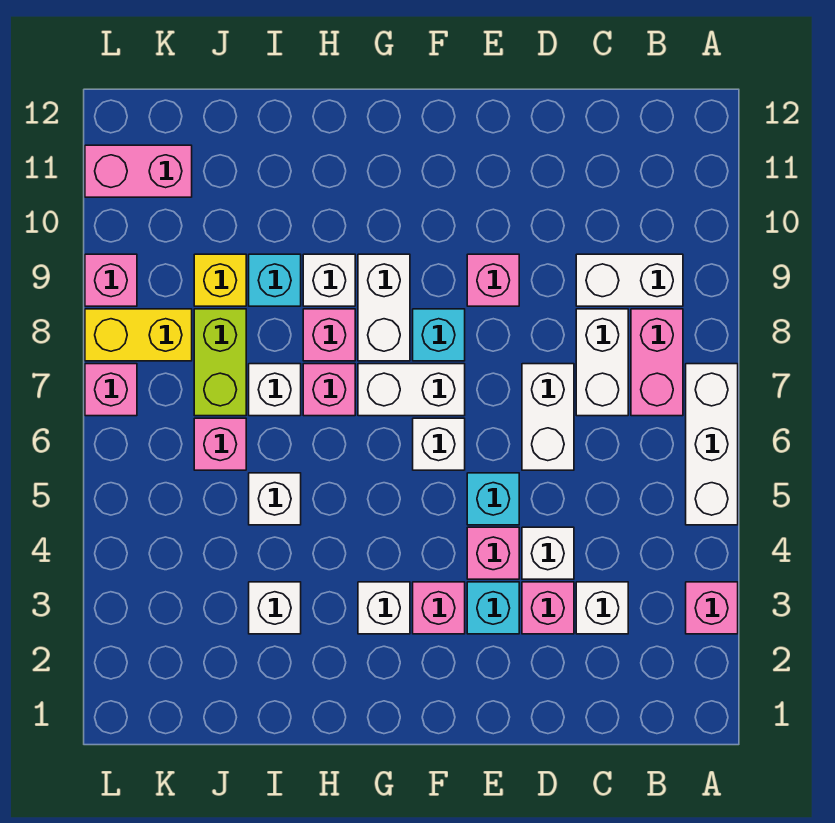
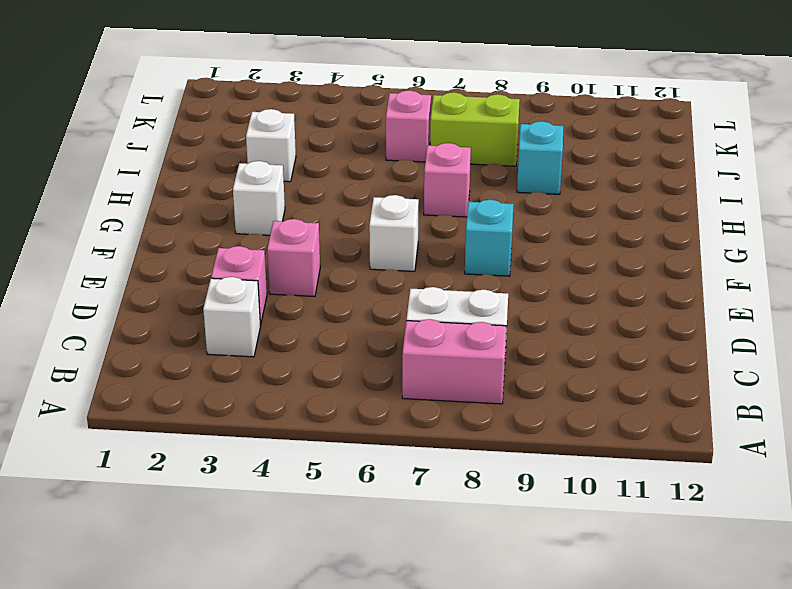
none -> pink brick A3 level 1
none -> white brick A5:A7 level 1
none -> white brick B9:C9 level 1
none -> white brick D4 level 1

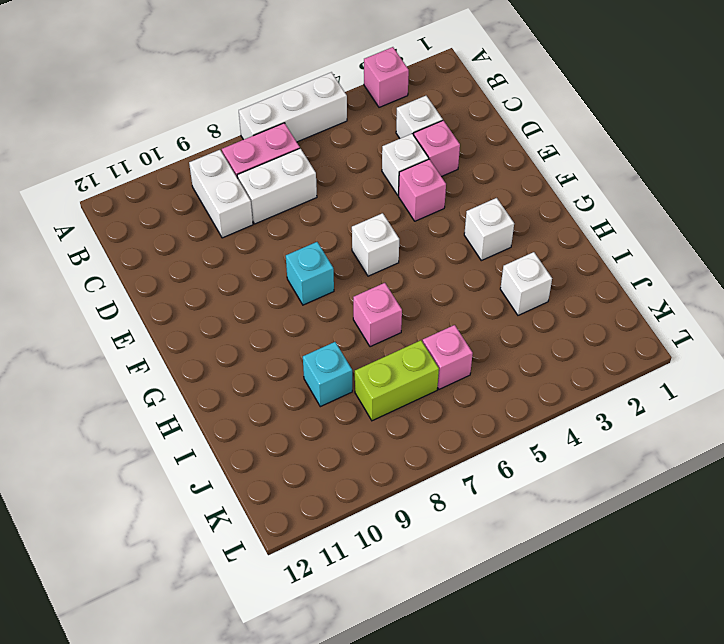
none -> white brick D6:D7 level 1
none -> cyan brick E3 level 1
none -> cyan brick E5 level 1
none -> pink brick E9 level 1

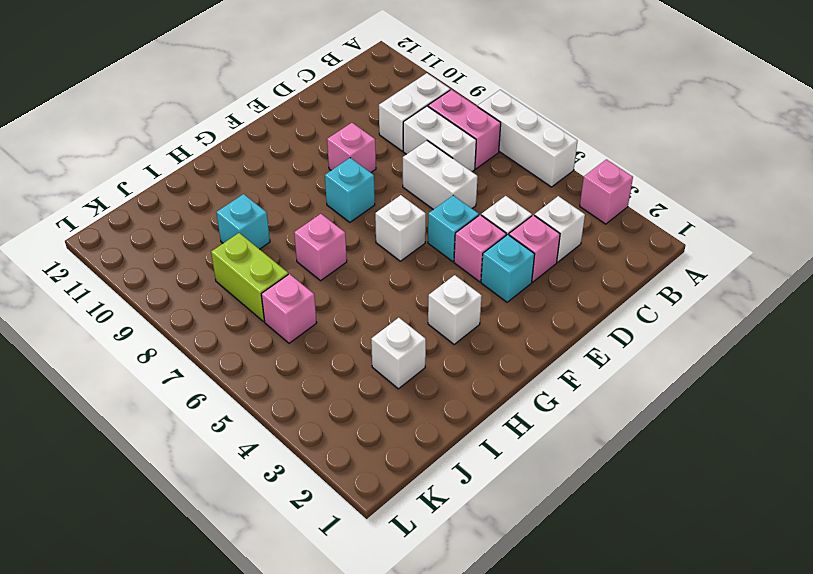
none -> pink brick F3 level 1
none -> white brick F7:G7 level 1
none -> white brick G8:G9 level 1
none -> pink brick H8 level 1

